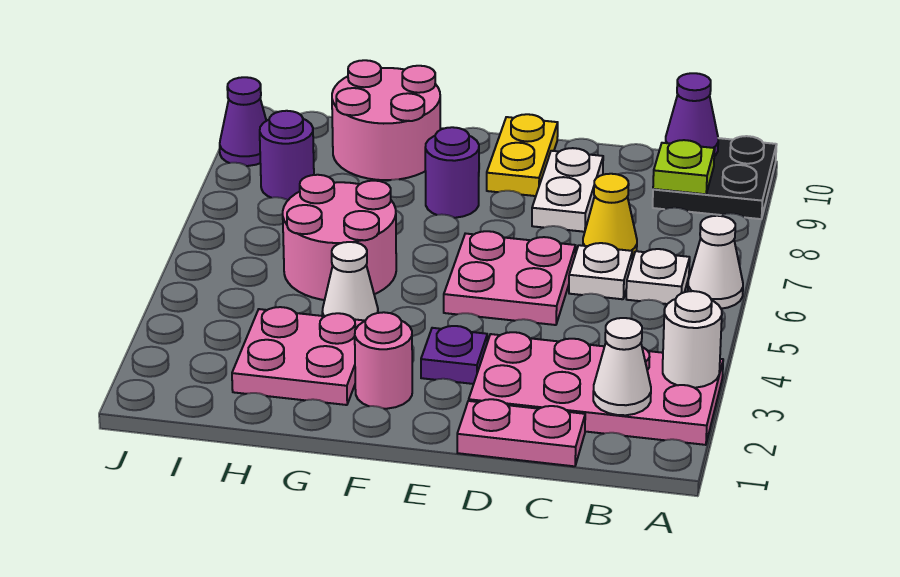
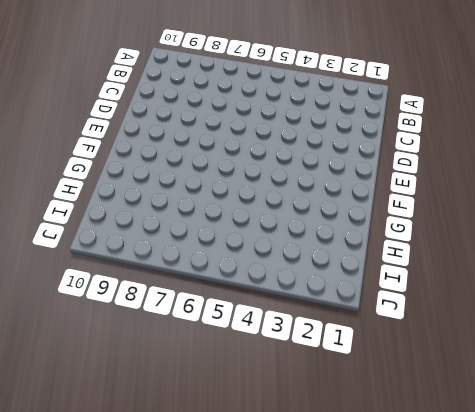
none -> pink plate A2:D3 level 1
none -> white cone A6 level 1
none -> black plate A9:B10 level 1

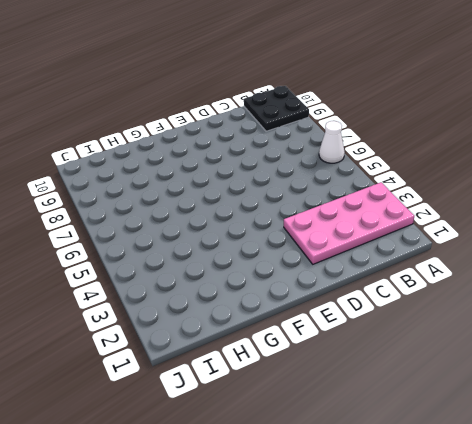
none -> white plate B6 level 1
none -> pink plate C1:D1 level 1
none -> white plate C6 level 1

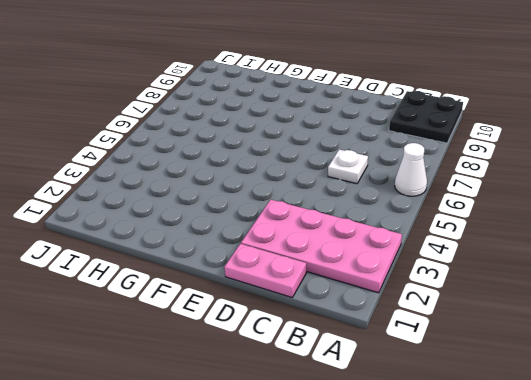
none -> white plate B6 level 1
none -> yellow cone C7 level 1
none -> pink plate D5:E6 level 1

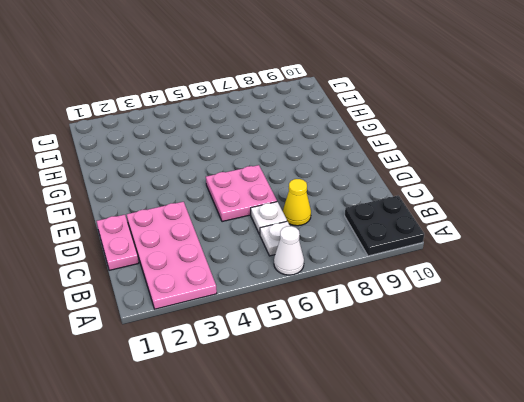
none -> white plate D8:D9 level 1
none -> purple plate E3 level 1
none -> yellow plate E9:E10 level 1

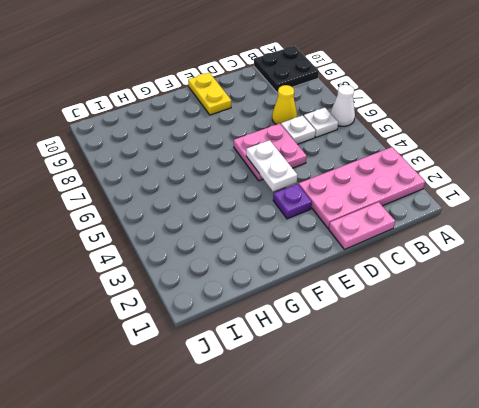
white plate E4:E5 level 2 -> white plate D8:D9 level 1
none -> pink round brick F2 level 1
none -> purple round brick F8 level 1
none -> pink plate G2:H3 level 1

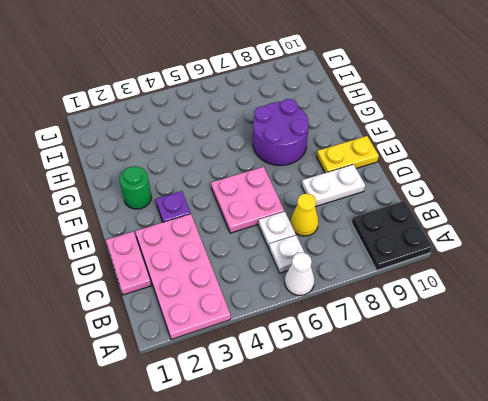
green round brick F2 level 1 -> pink round brick F2 level 1
purple round brick F7:G8 level 1 -> purple round brick F8 level 1
none -> pink plate G2:H3 level 1
none -> white cone G4 level 1
none -> pink round brick G5:H6 level 1

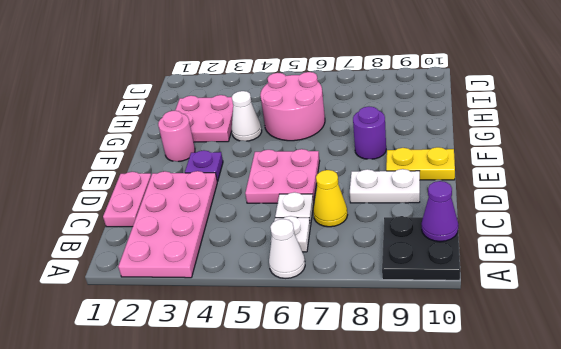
none -> pink round brick G9:H10 level 1
none -> purple round brick I8 level 1
none -> purple cone J9 level 1

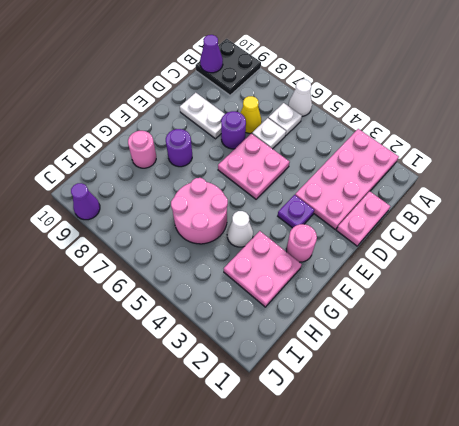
purple round brick D7 level 1 -> purple round brick I8 level 1
pink round brick G9 level 1 -> pink round brick G9:H10 level 1
none -> yellow plate E9:E10 level 1
none -> white round brick A3 level 2
none -> white cone B2 level 2

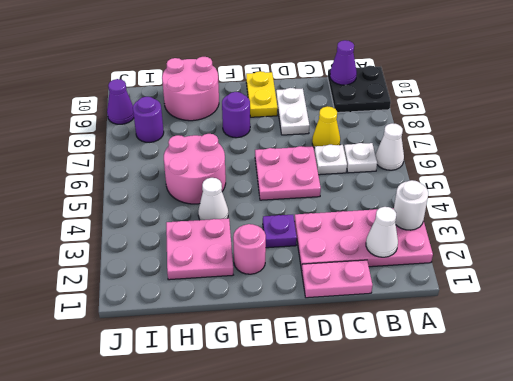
none -> lime plate B9 level 2

